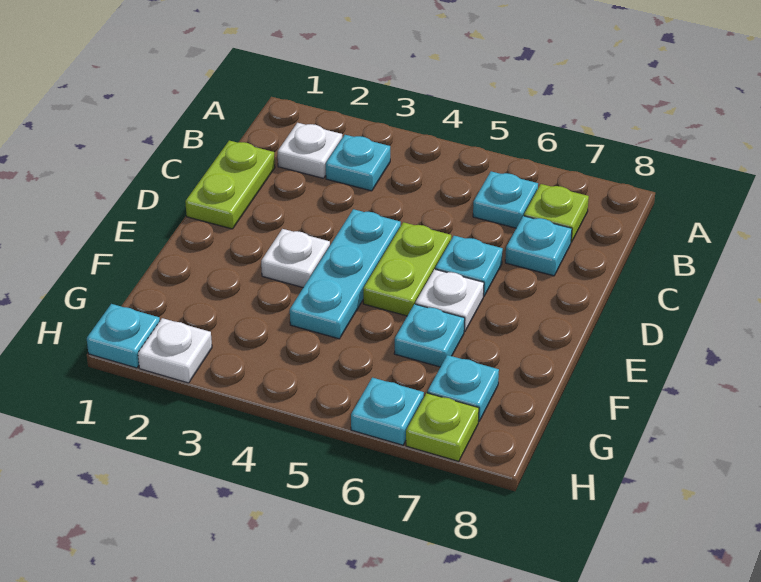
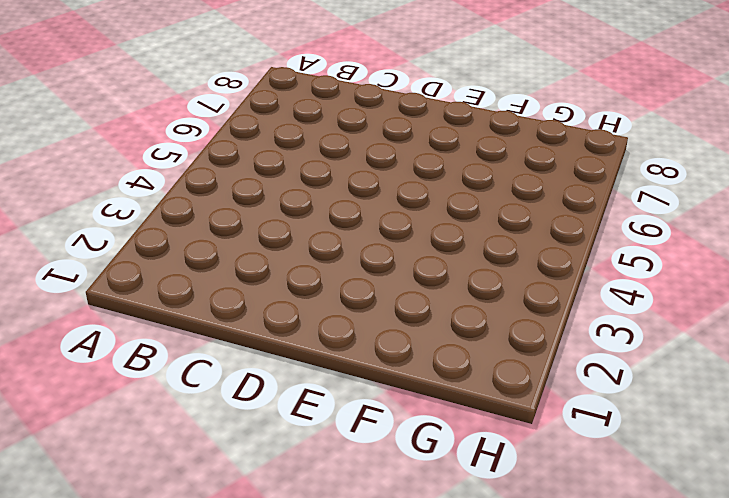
none -> white plate B2 level 1
none -> cyan plate B3 level 1
none -> cyan plate B6 level 1

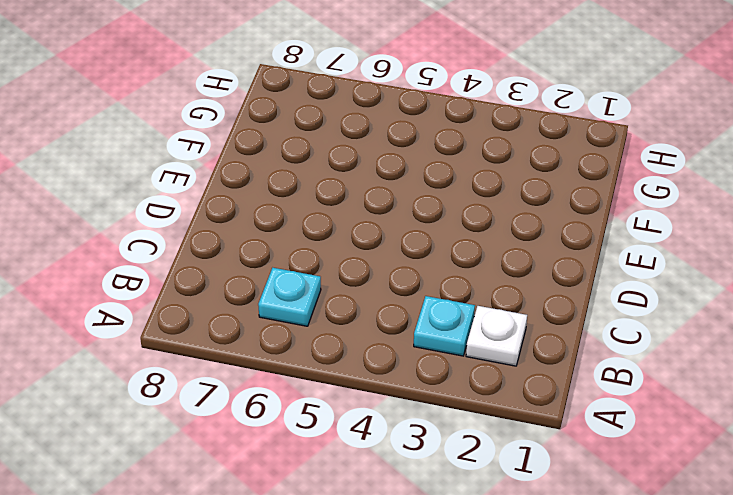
none -> lime plate B7 level 1
none -> lime plate C1:D1 level 1
none -> cyan plate C7 level 1

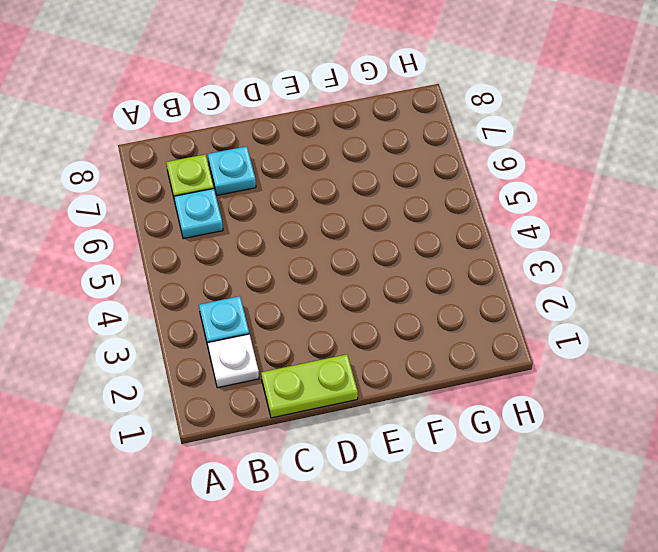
none -> cyan plate D4:F4 level 1
none -> lime plate D5:E5 level 1
none -> cyan plate D6 level 1

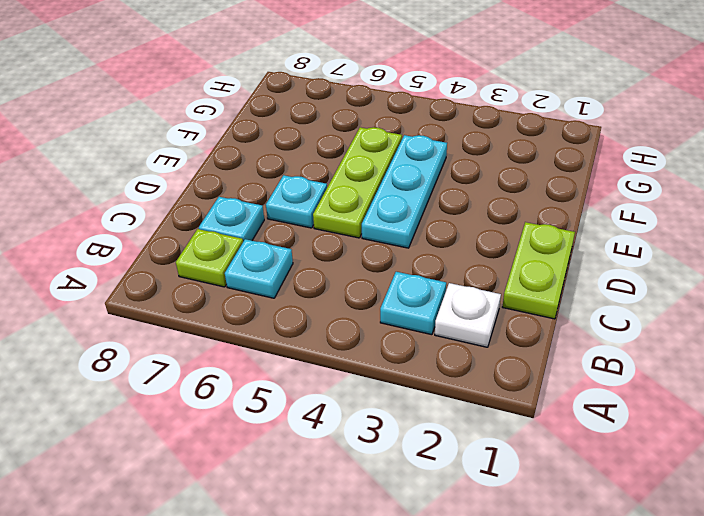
lime plate D5:F5 level 1 -> lime plate D5:E5 level 1
none -> white plate E3 level 1
none -> white plate E6 level 1
none -> cyan plate F6 level 1

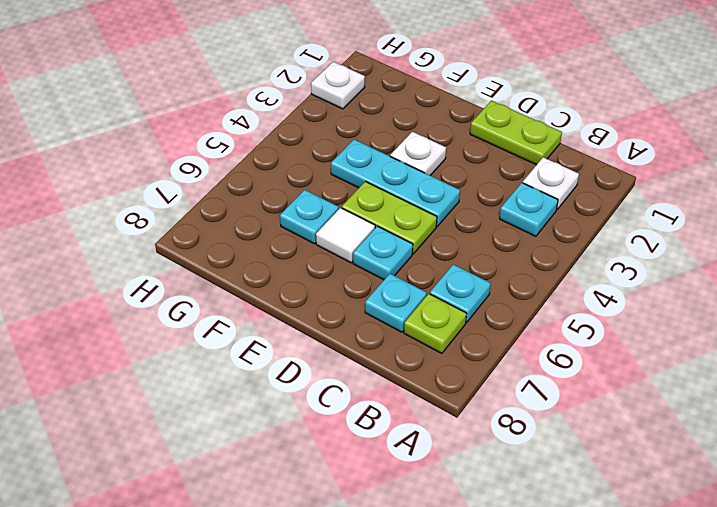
white tile E6 level 1 -> white plate E6 level 1
none -> cyan plate G7 level 1
none -> cyan plate H1 level 1
none -> cyan plate H6 level 1

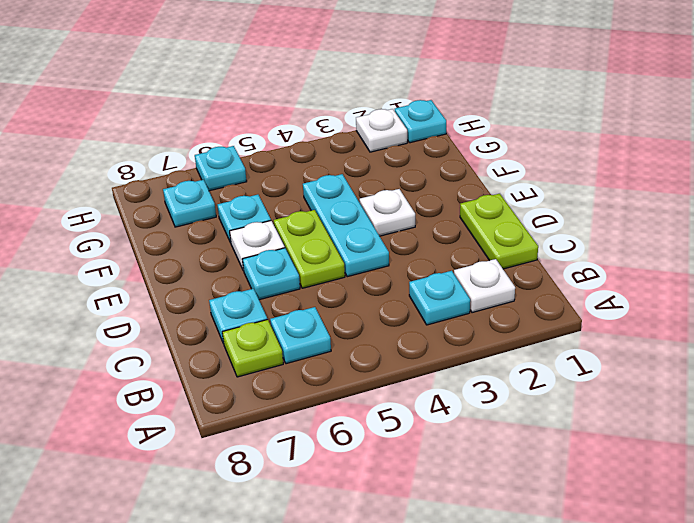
none -> lime plate H7 level 1

